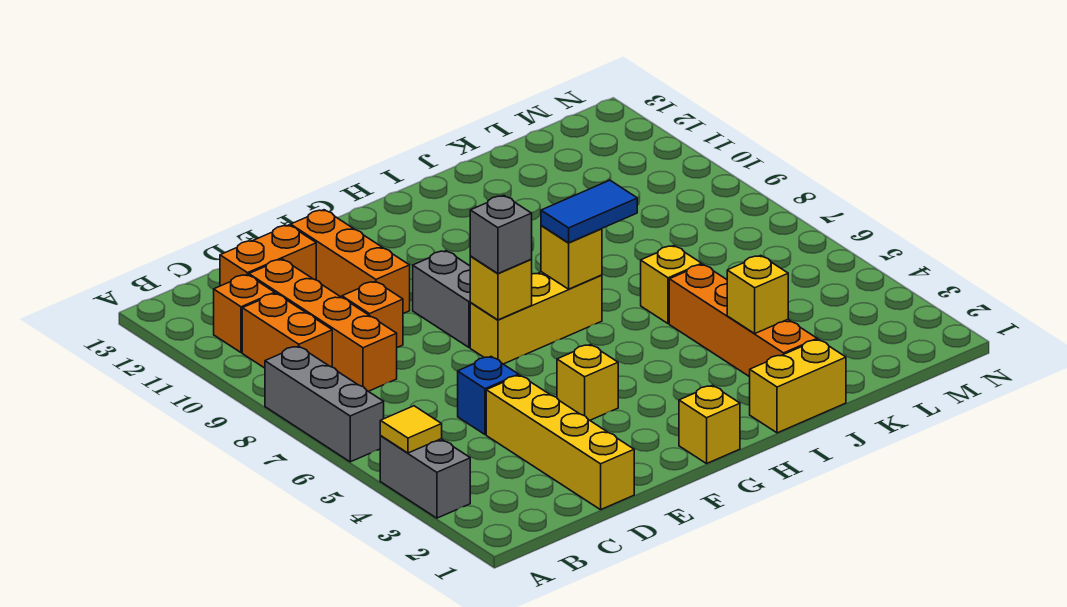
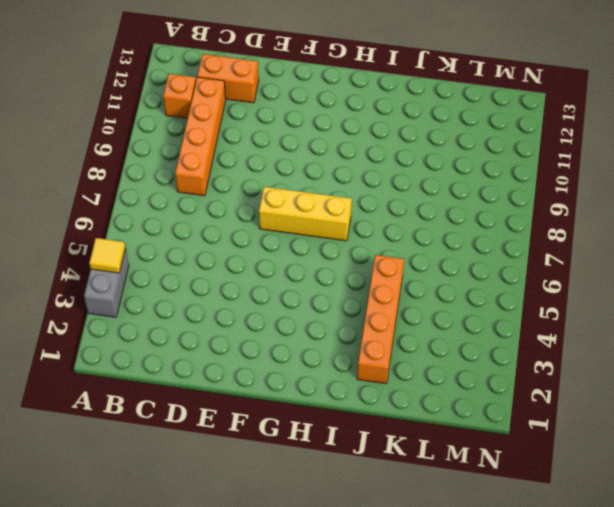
none -> grey brick A6:A8 level 1
none -> orange brick B9:B10 level 1
none -> yellow brick D1:D4 level 1

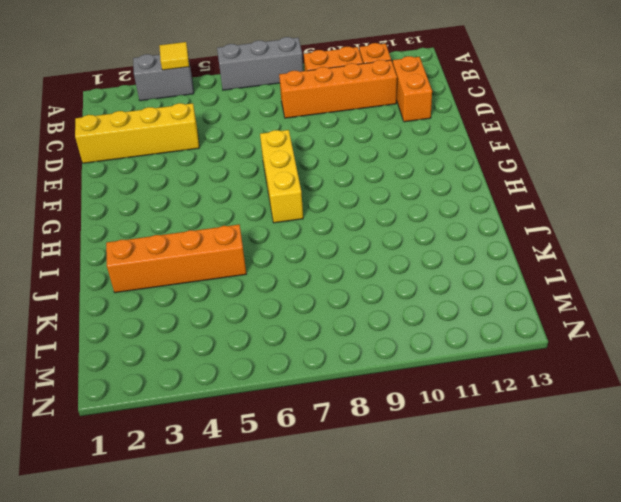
none -> blue brick D5 level 1
none -> orange brick D9 level 1
none -> orange brick E10:E12 level 1

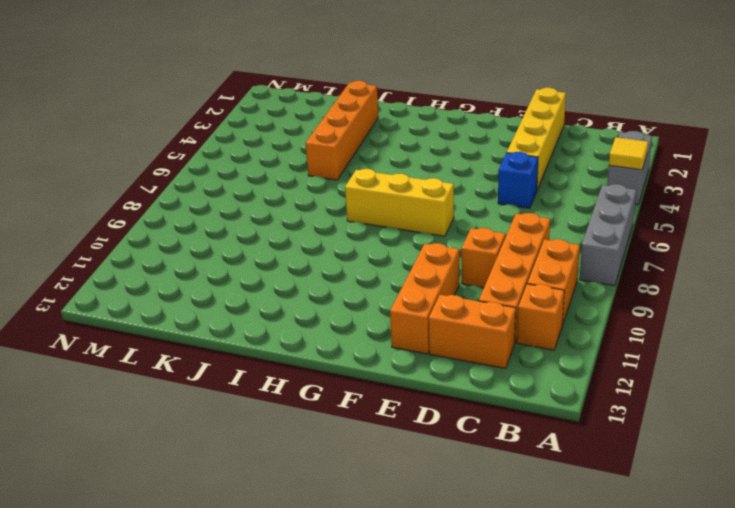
none -> yellow brick F4 level 1
none -> grey brick F8:F9 level 1
none -> yellow brick G1 level 1

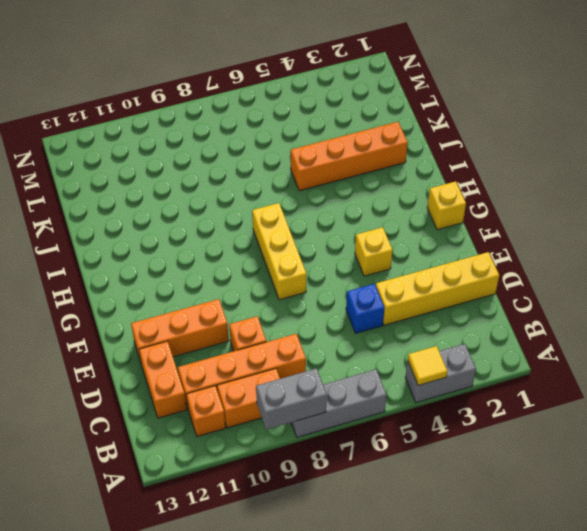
grey brick A8:A9 level 2 -> grey brick F8:F9 level 1
none -> yellow brick I1:J1 level 1
none -> yellow brick J6 level 1
none -> yellow brick F7 level 2

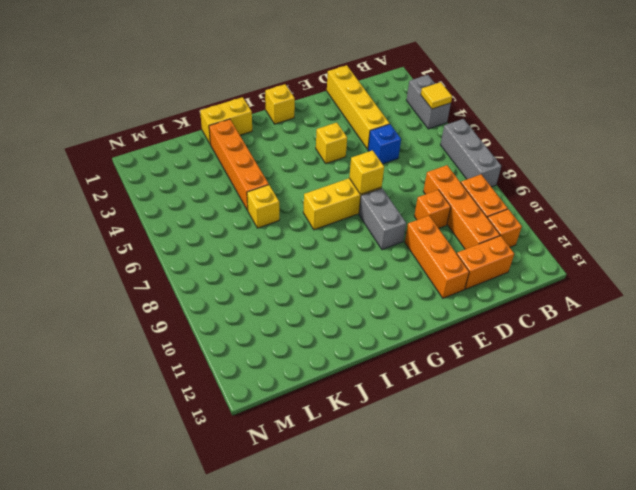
none -> yellow brick H7 level 2
none -> yellow brick J3 level 2
none -> grey brick F7 level 3

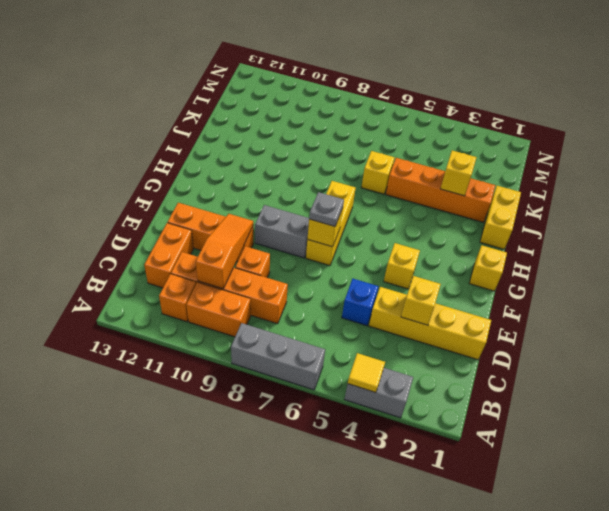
orange slope C10:E10 level 2 top C -> none
yellow brick D3 level 2 -> yellow brick H7 level 2
grey plate F7 level 3 -> grey brick F7 level 3
none -> blue tile H7:I7 level 3

